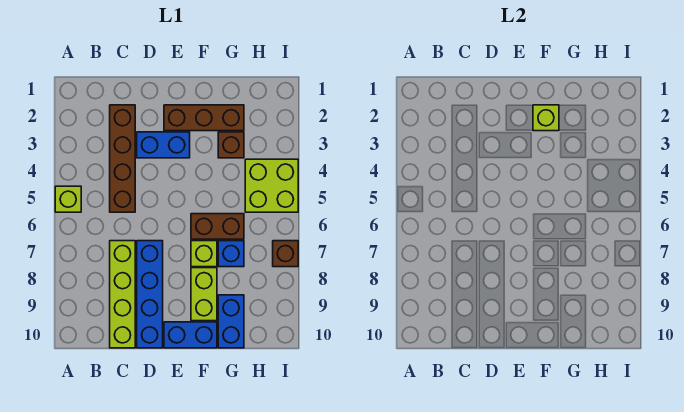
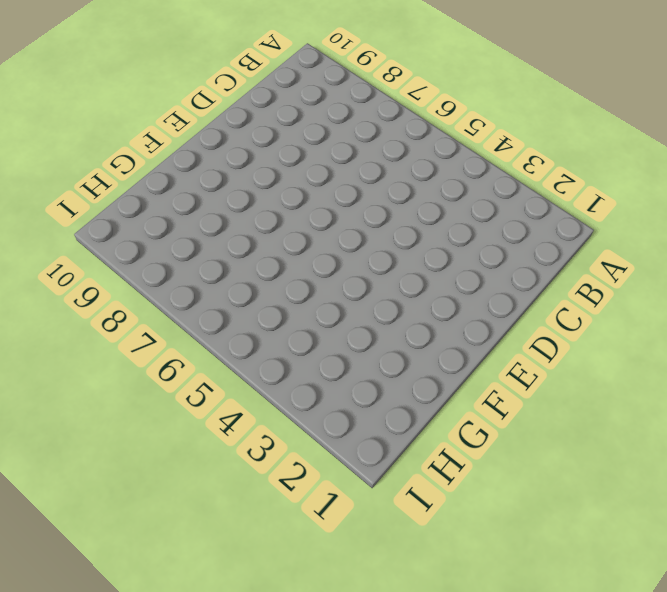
none -> lime brick A5 level 1
none -> brown brick C2:C5 level 1
none -> lime brick C7:C10 level 1

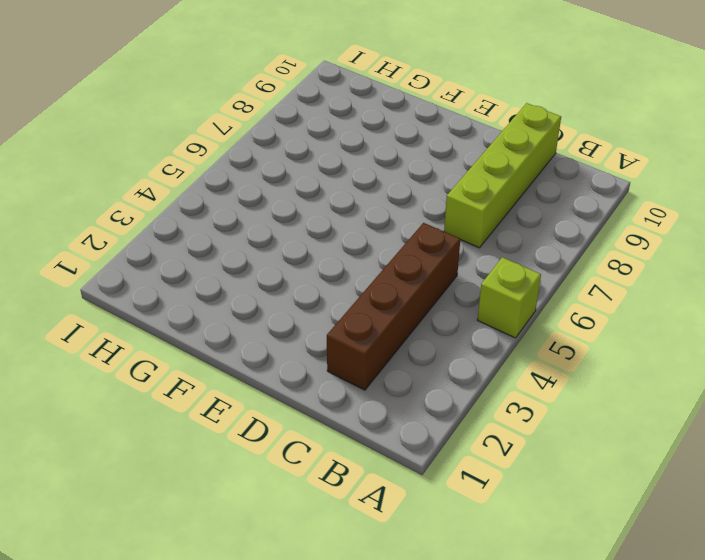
none -> blue brick D3:E3 level 1
none -> blue brick D7:D10 level 1
none -> brown brick E2:G2 level 1

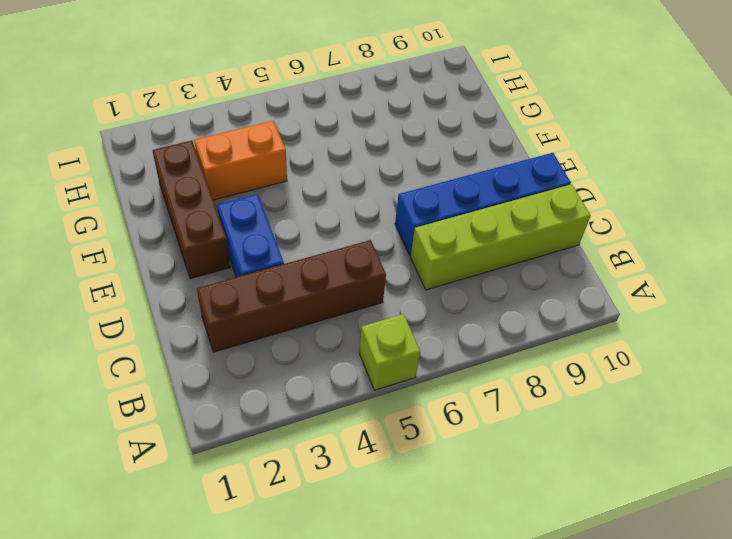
orange brick G3:G4 level 1 -> brown brick G3 level 1
none -> blue brick E10:F10 level 1
none -> brown brick F6:G6 level 1
none -> lime brick F7 level 1

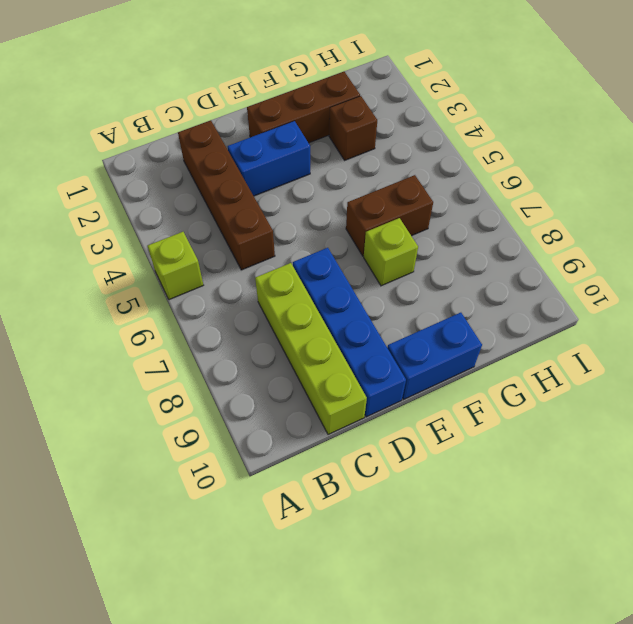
none -> lime brick F8:F9 level 1
none -> blue brick G7 level 1
none -> blue brick G9:G10 level 1

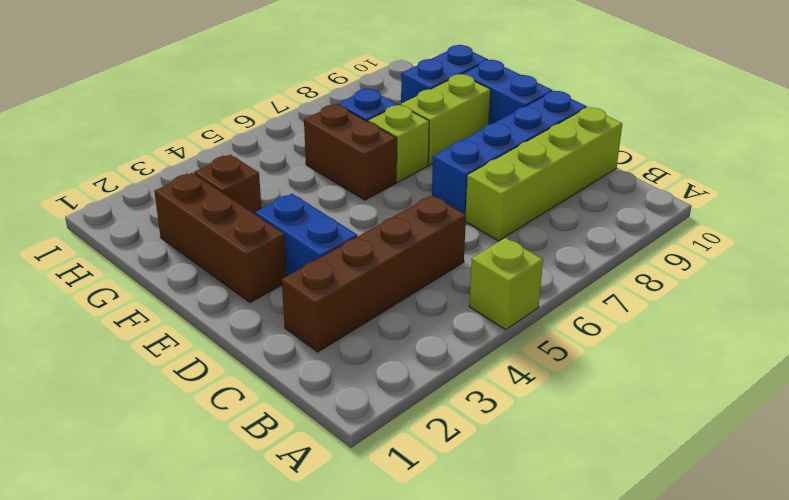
none -> lime brick H4:I5 level 1
none -> brown brick I7 level 1
none -> lime brick F2 level 2

